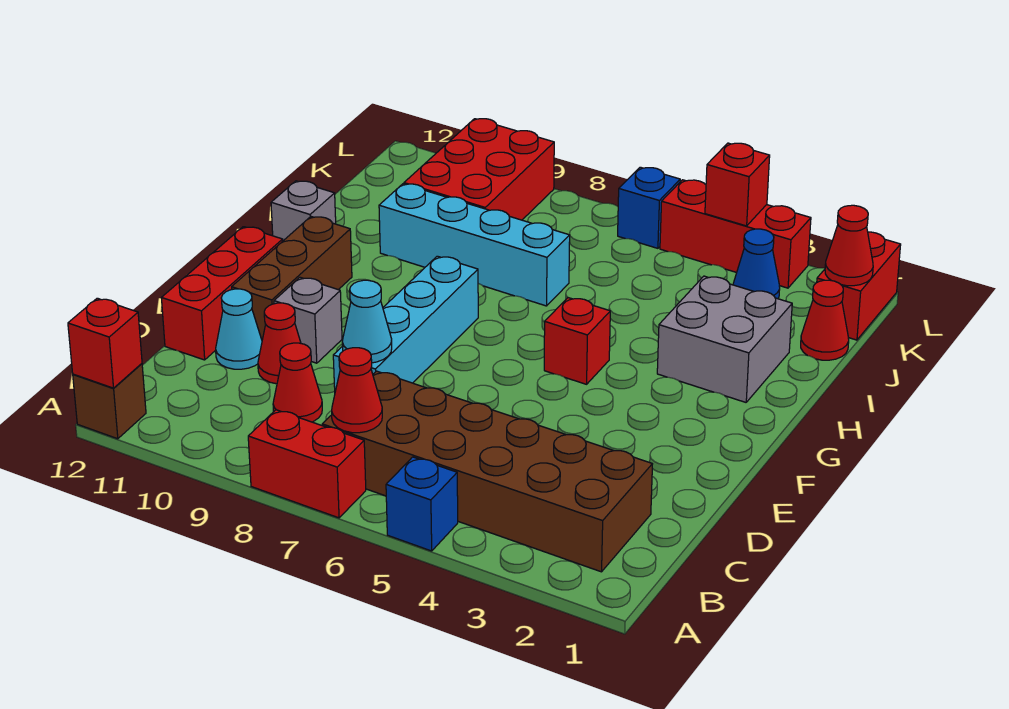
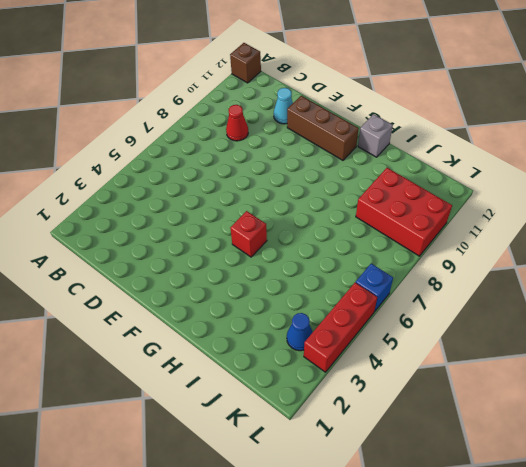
none -> blue brick A5 level 1
none -> red brick A7:A8 level 1
none -> brown brick B2:C7 level 1

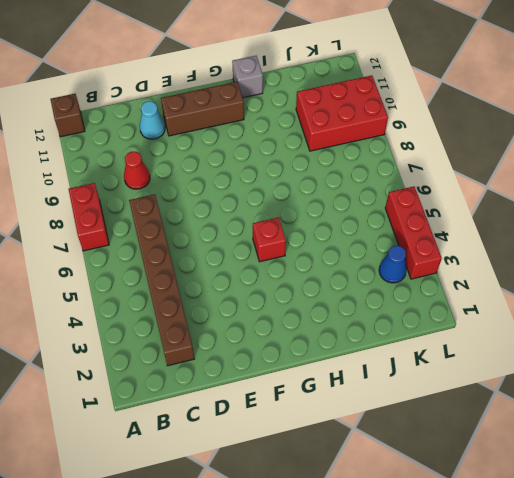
brown brick C2:C7 level 1 -> brown brick B2:C7 level 1
none -> blue brick A5 level 1
none -> cyan brick D8:G8 level 1
none -> red cone D10 level 1

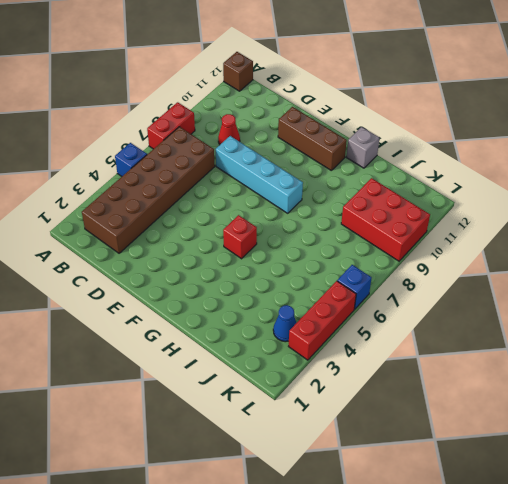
none -> red cone D10 level 1
none -> cyan cone D11 level 1
none -> red brick D12:F12 level 1

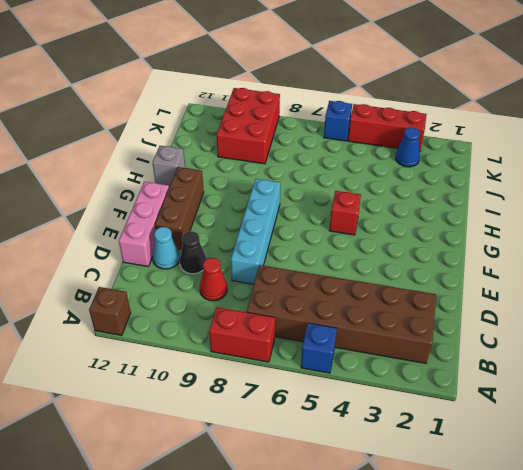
black cone D10 level 1 -> red cone D10 level 1
pink brick D12:F12 level 1 -> red brick D12:F12 level 1
none -> grey brick E10 level 1
none -> grey brick H2:I3 level 1
none -> cyan brick I7:I10 level 1

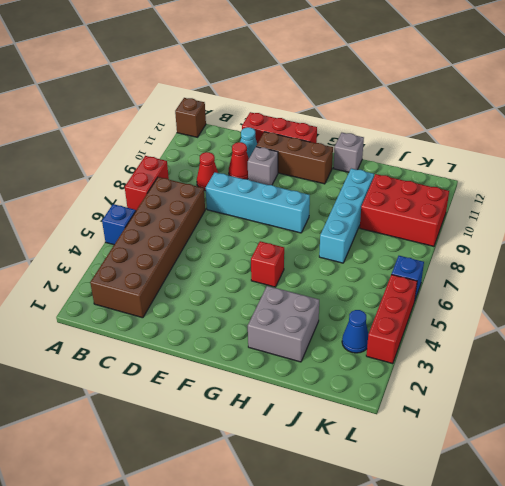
none -> red cone J1 level 1
none -> red brick K1:L1 level 1
none -> red brick A12 level 2

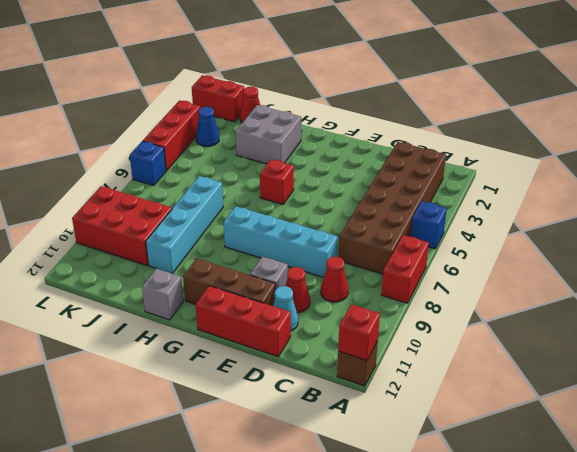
none -> red cone B7 level 2
none -> cyan cone D8 level 2
none -> red cone K1 level 2

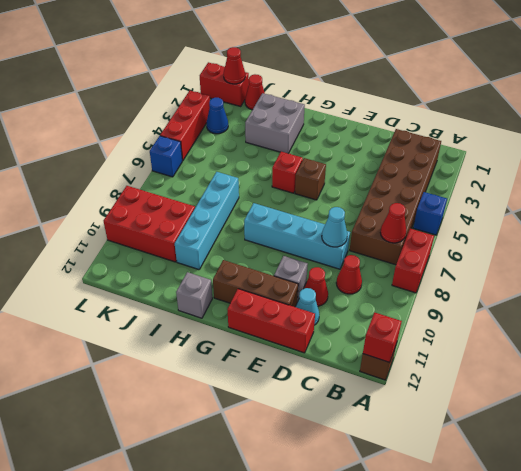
brown brick F5 level 1 -> none
none -> red brick L4 level 2

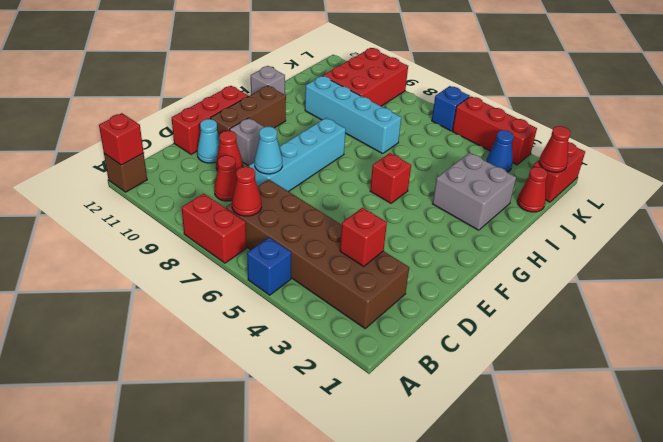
red brick C3 level 2 -> red brick L4 level 2

